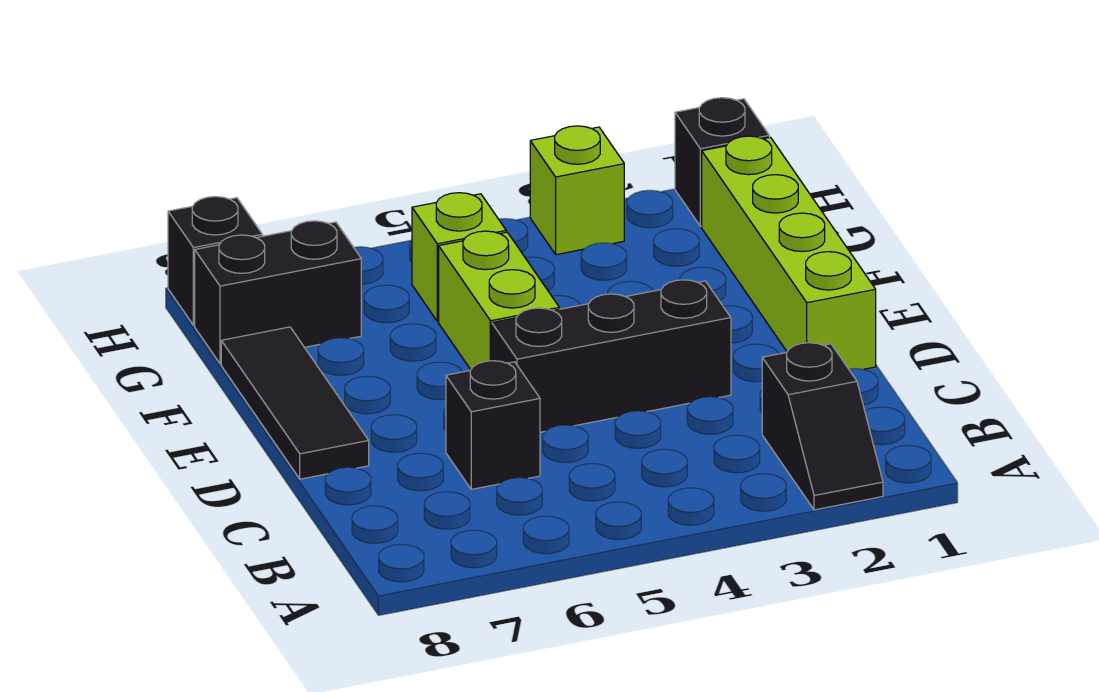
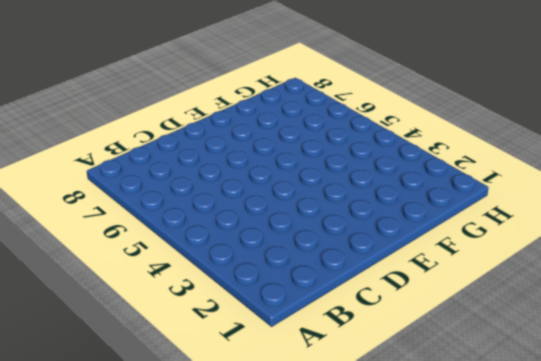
none -> black slope A2:B2 level 1 top B
none -> black brick C6 level 1

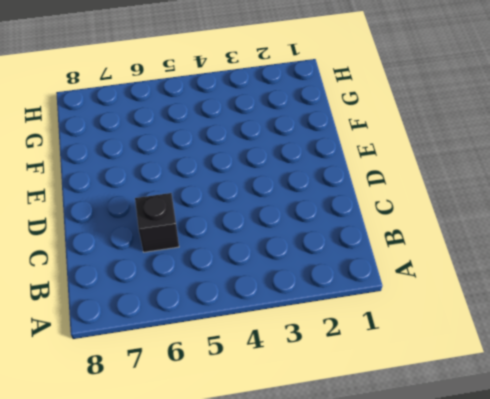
none -> black slope A2:B2 level 1 top B
none -> lime brick D1:G1 level 1

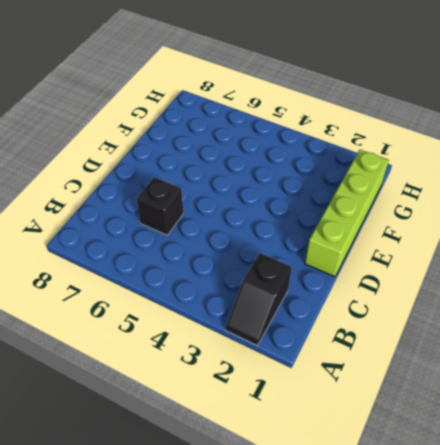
none -> black brick D3:D5 level 1
none -> black tile D8:F8 level 1

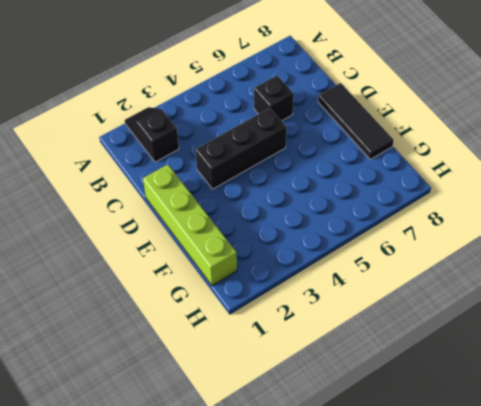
none -> lime brick E5:F5 level 1
none -> lime brick G5 level 1

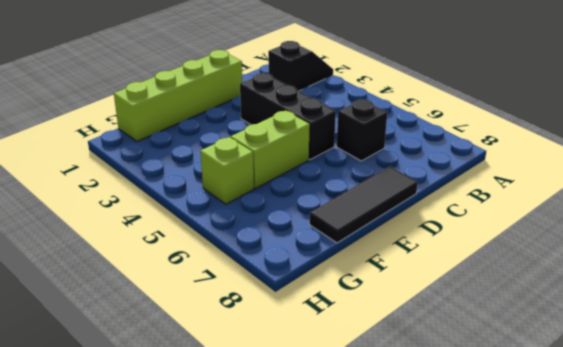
none -> black brick G7:G8 level 1
none -> black brick H1 level 1

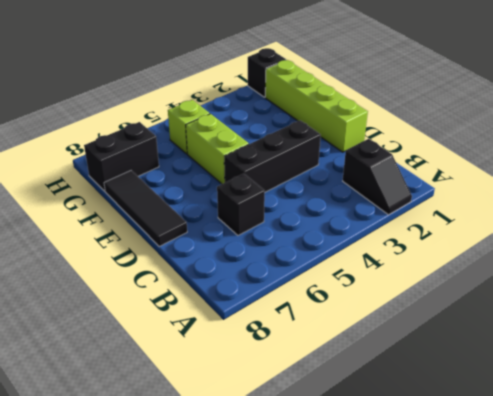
none -> lime brick H3 level 1
none -> black brick H8 level 1

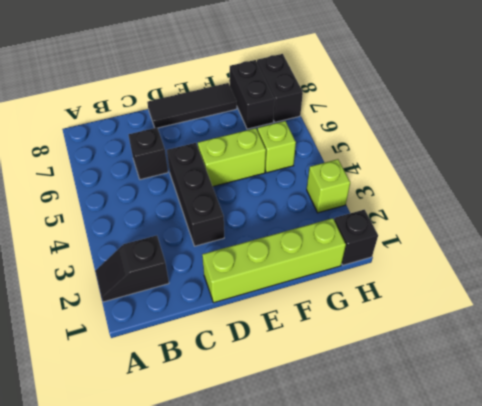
black brick H7:H8 level 1 -> black brick H8 level 1

